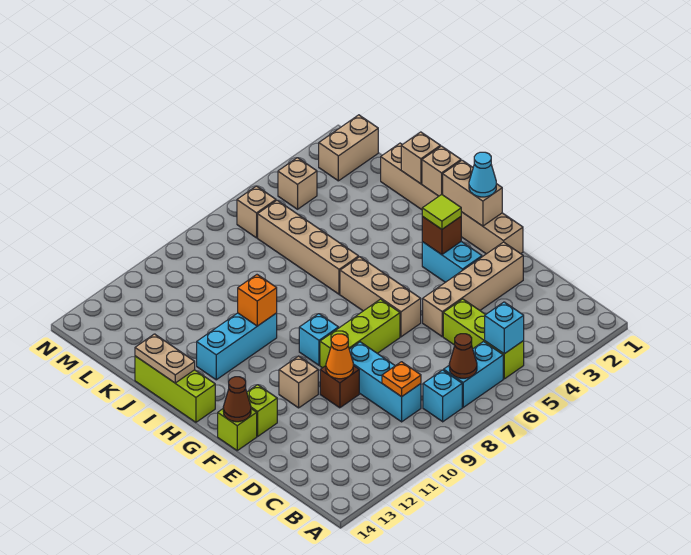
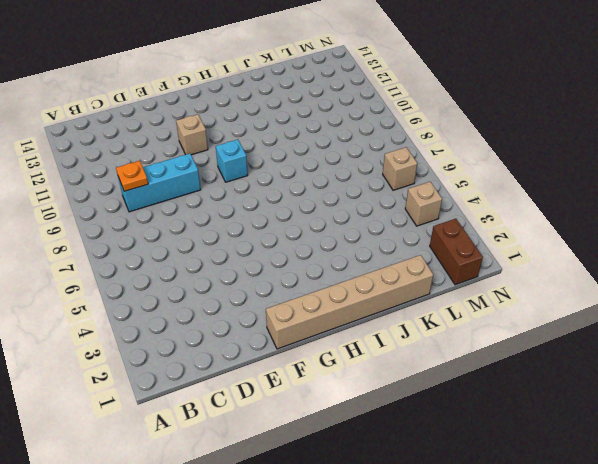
brown brick M1:M2 level 1 -> tan brick M1:M2 level 1
none -> lime brick B5:D5 level 1
none -> cyan brick B6:B7 level 1
none -> cyan brick B8 level 1
none -> tan brick E2:E5 level 1

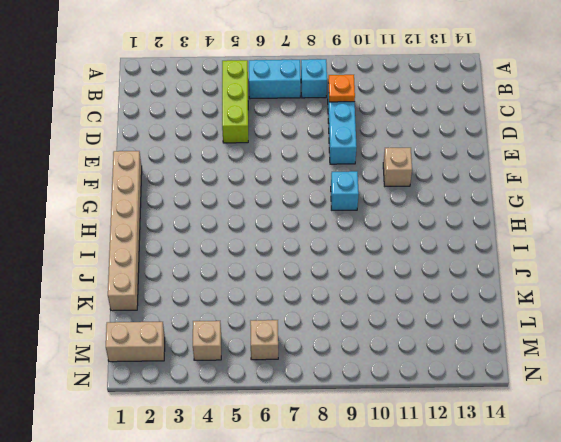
none -> tan brick E2:E5 level 1
none -> brown brick E10 level 1
none -> cyan brick F3:G3 level 1
none -> tan brick F6:H6 level 1

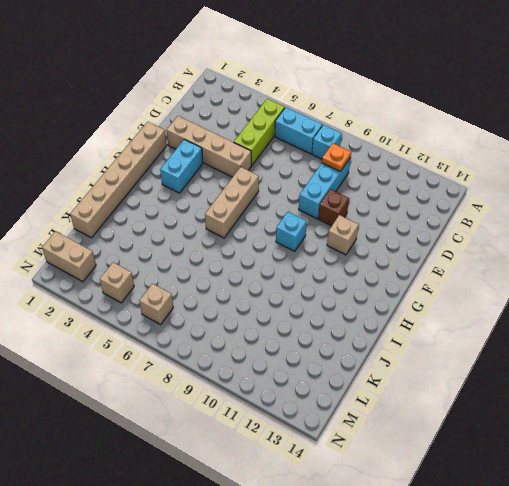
none -> lime brick F7:F9 level 1
none -> lime brick F13 level 1
none -> lime brick F14 level 1
none -> lime brick H14:J14 level 1

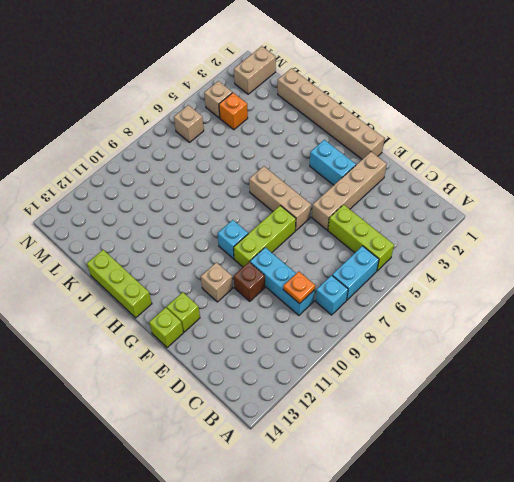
orange brick L4 level 1 -> orange brick I10 level 2
none -> tan brick I6:L6 level 1
none -> cyan brick I10:I12 level 1
none -> cyan brick B5 level 2
none -> brown cone B7 level 2

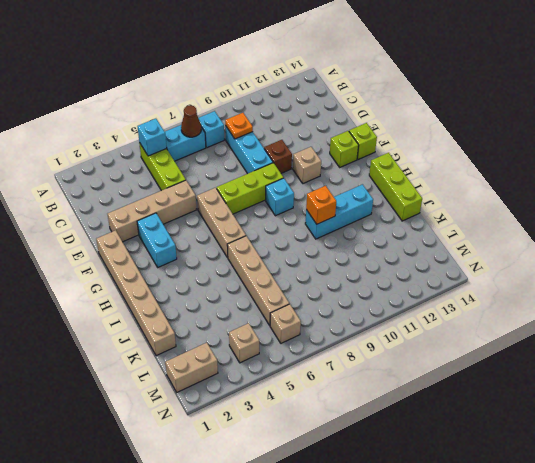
none -> orange cone E10 level 2
none -> brown cone F14 level 2
none -> tan brick G1:H1 level 2
none -> brown brick G3 level 2

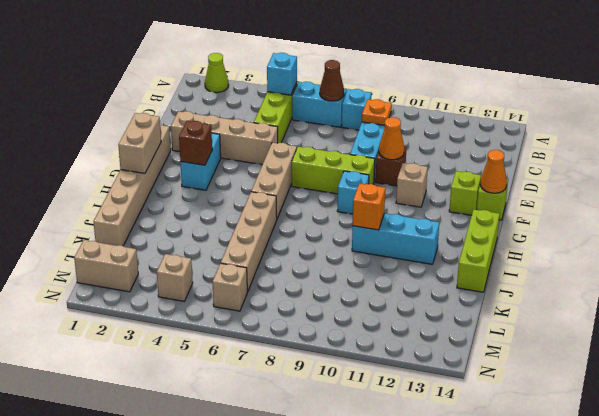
lime cone A2 level 1 -> none
orange cone F14 level 2 -> brown cone F14 level 2
none -> tan brick I1 level 2
none -> tan plate I14:J14 level 2
none -> tan brick J1 level 2
none -> cyan cone G1 level 3

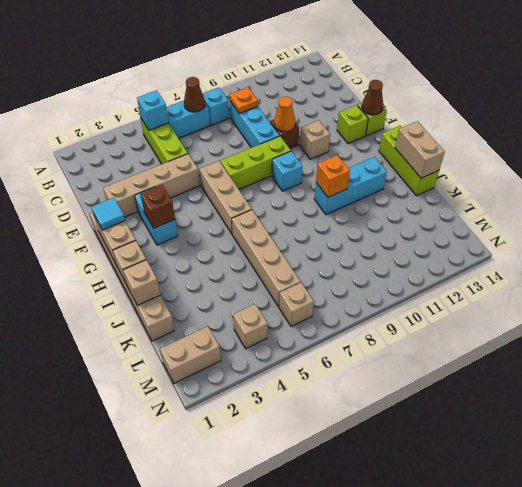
cyan tile G1 level 3 -> cyan cone G1 level 3
tan brick I14:J14 level 2 -> tan plate I14:J14 level 2
none -> lime tile G3 level 3

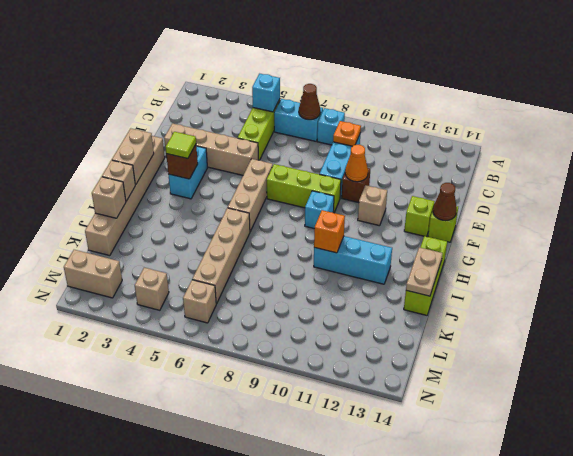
none -> cyan cone G1 level 3

